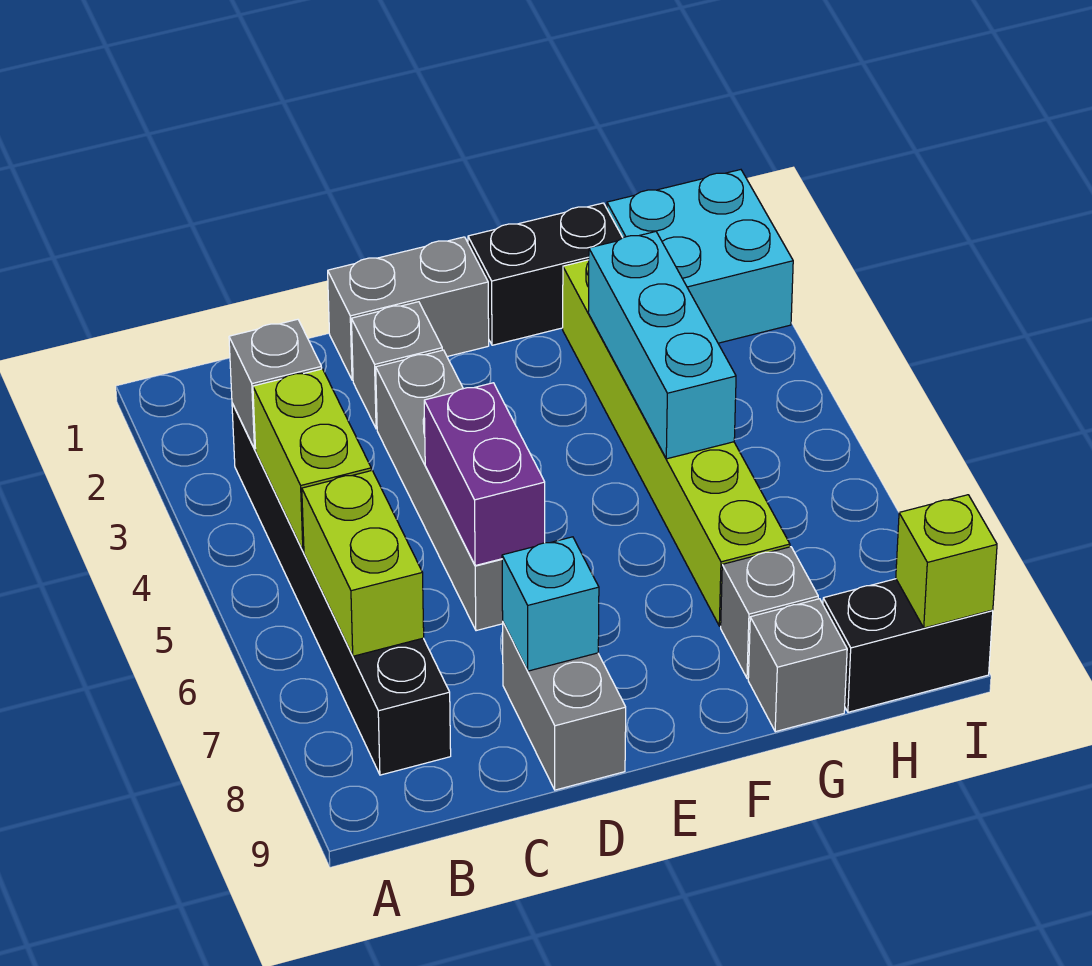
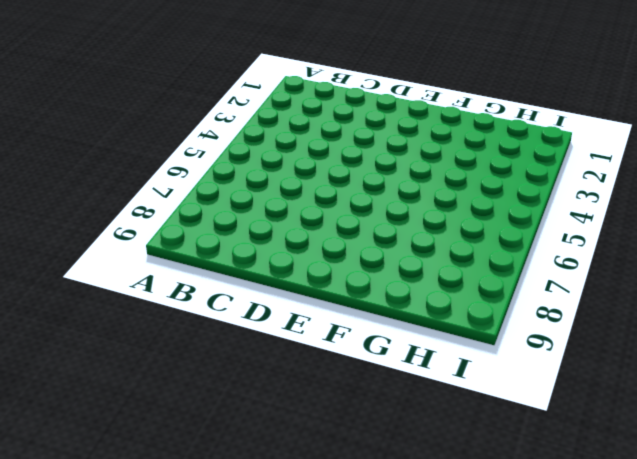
none -> black brick B3:B8 level 1
none -> grey brick D1:E1 level 1
none -> grey brick D2 level 1

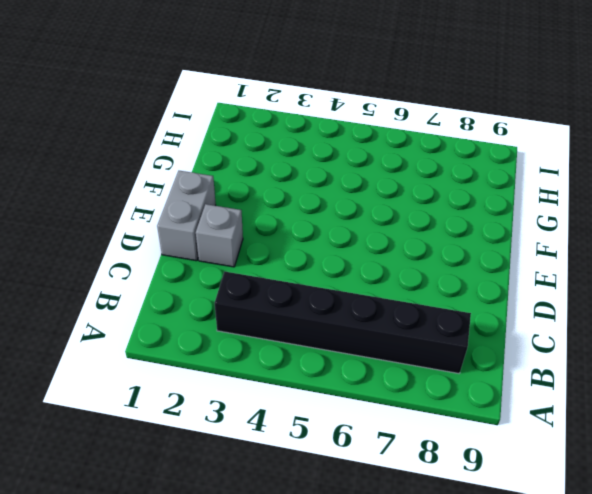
none -> grey brick D3:D6 level 1
none -> grey brick D8:D9 level 1
none -> black brick F1:G1 level 1

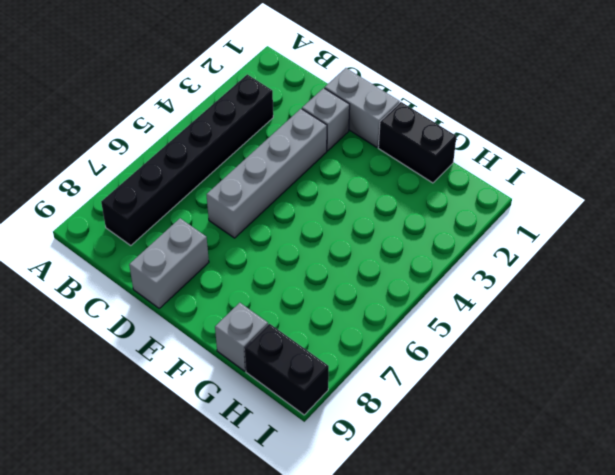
none -> lime brick G2:G7 level 1
none -> grey brick G8 level 1
none -> cyan brick H1:I2 level 1

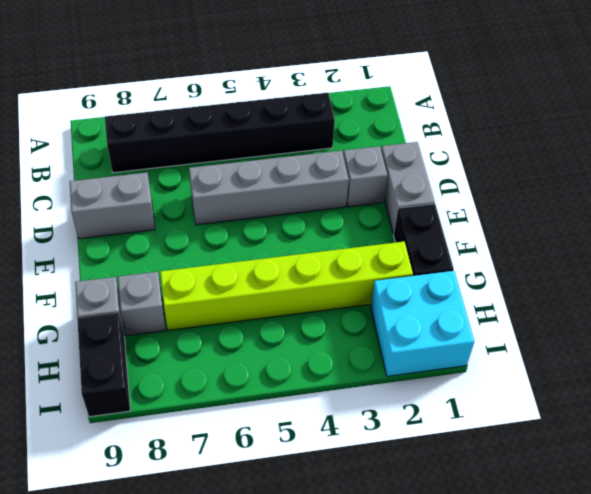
none -> grey brick B3 level 2
none -> lime brick B4:B5 level 2
none -> lime brick B6:B7 level 2

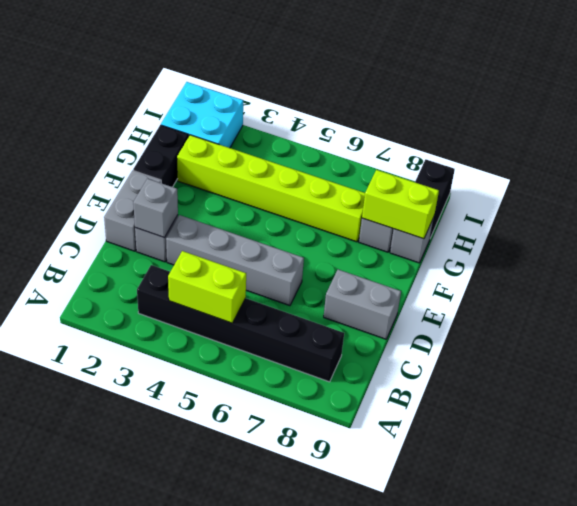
grey brick D2 level 2 -> grey brick B3 level 2
lime brick G8:G9 level 2 -> lime brick B6:B7 level 2
none -> purple brick D5:D6 level 2
none -> cyan brick D8 level 2
none -> cyan brick G3:G5 level 2

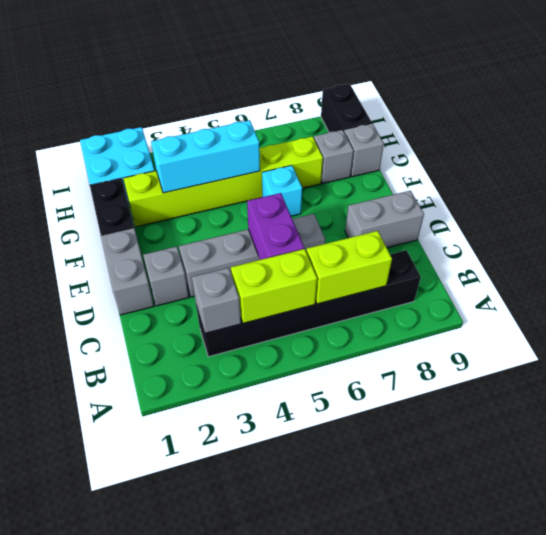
purple brick C5:D5 level 2 -> purple brick D5:D6 level 2
cyan brick F6 level 1 -> cyan brick D8 level 2
none -> lime brick I9 level 2

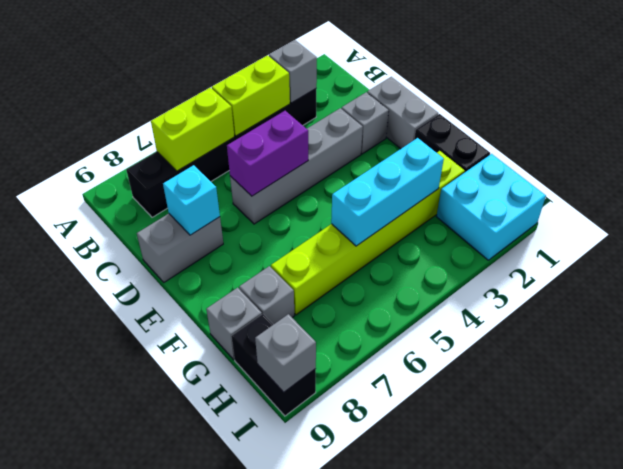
grey brick I9 level 2 -> lime brick I9 level 2

